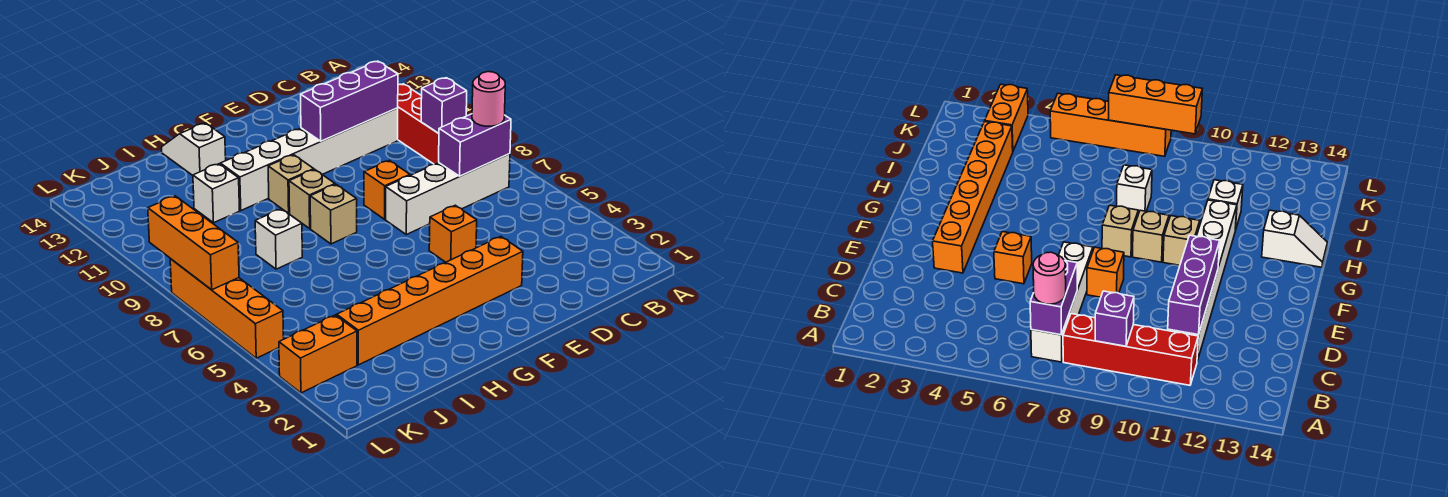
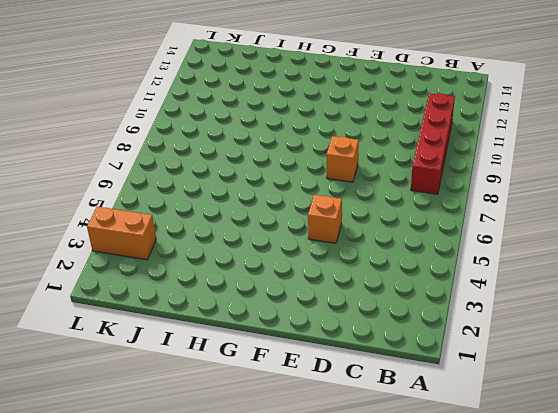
none -> white brick B7:E7 level 1
none -> white brick C11:H11 level 1
none -> orange brick E3:J3 level 1

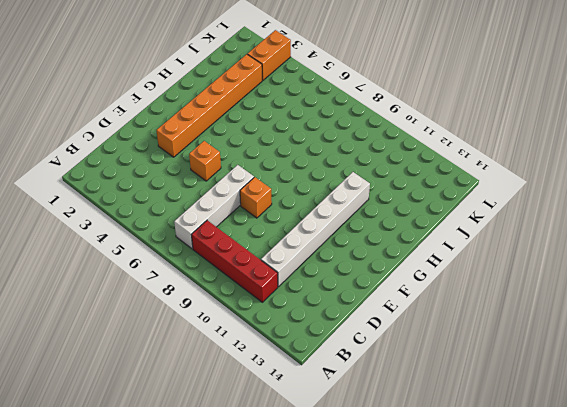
none -> tan brick G8 level 1
none -> tan brick G9 level 1
none -> tan brick G10 level 1

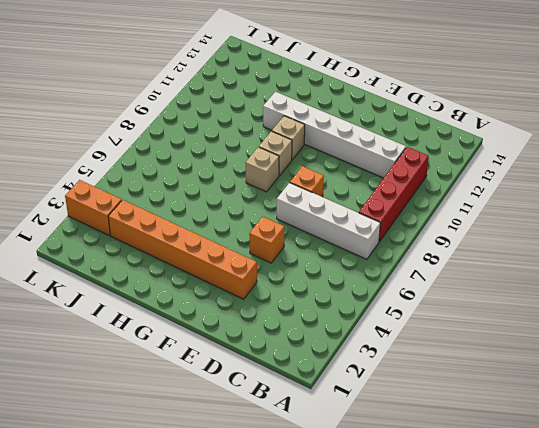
none -> white slope H13:H14 level 1 top 13
none -> white brick I8 level 1
none -> white brick I11 level 1

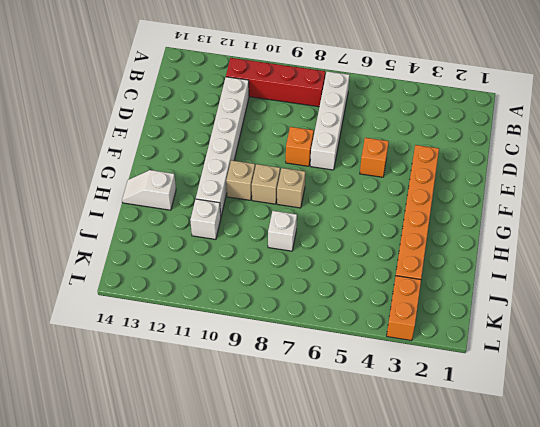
none -> orange brick L5:L8 level 1
none -> purple brick B7:C7 level 2
none -> purple brick B9 level 2

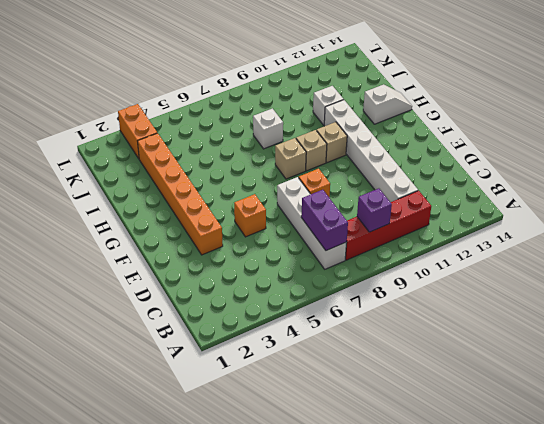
none -> orange brick L5:L8 level 1
none -> purple brick C11:E11 level 2
none -> orange brick L7:L9 level 2

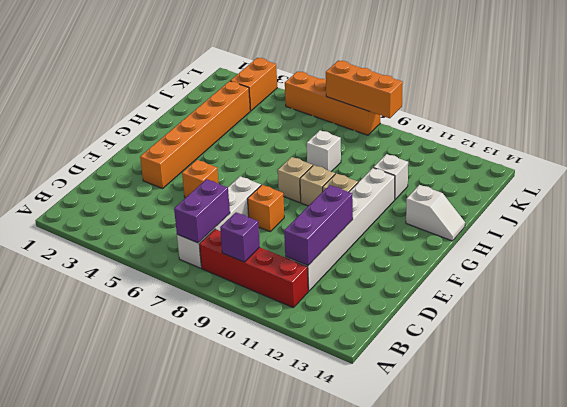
none -> pink round brick B7 level 3

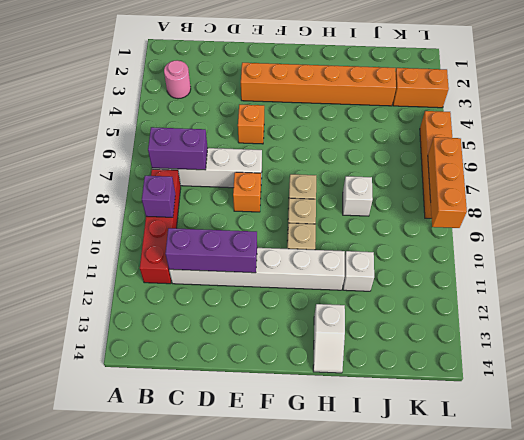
pink round brick B3 level 1 -> pink round brick B7 level 3

